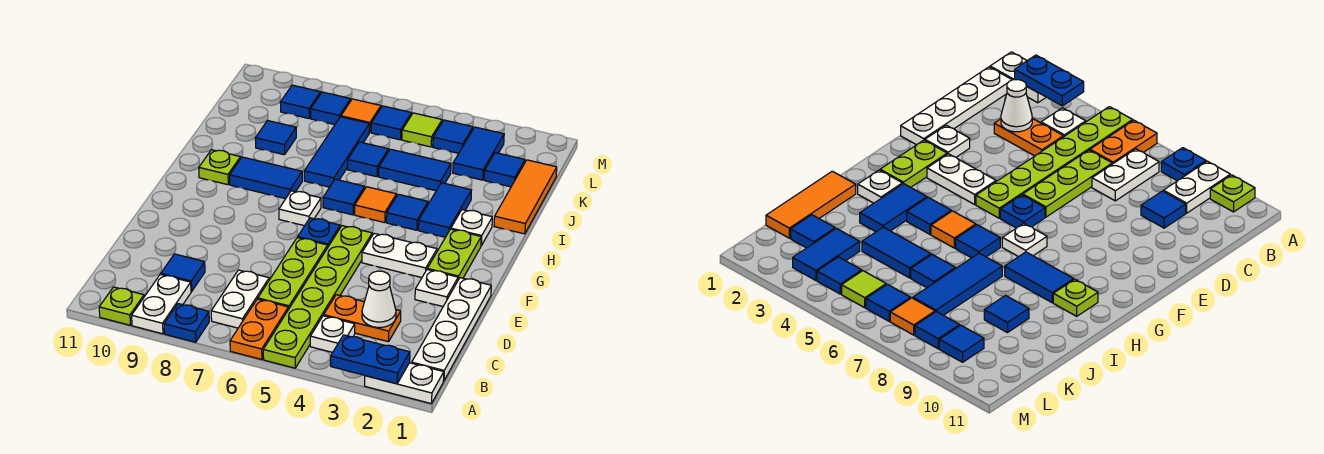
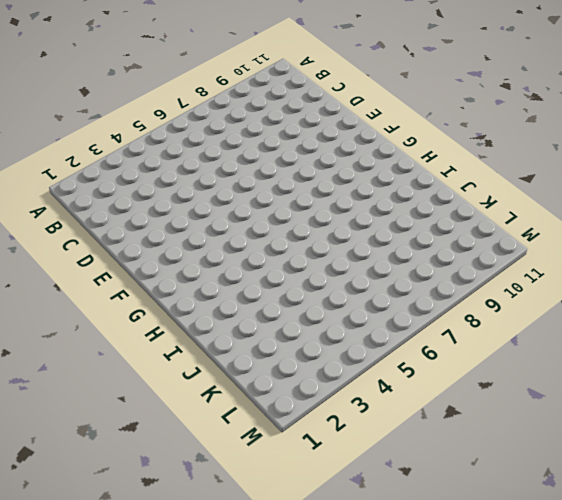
none -> white plate A1:A2 level 1
none -> lime plate A5:F5 level 1
none -> orange plate A6:B6 level 1
none -> blue plate A8 level 1

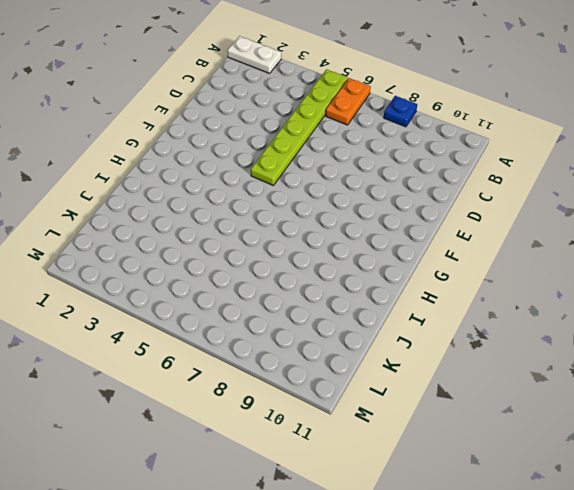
none -> white plate A9:B9 level 1
none -> lime plate A10 level 1
none -> white plate B1:E1 level 1
none -> white plate B4 level 1

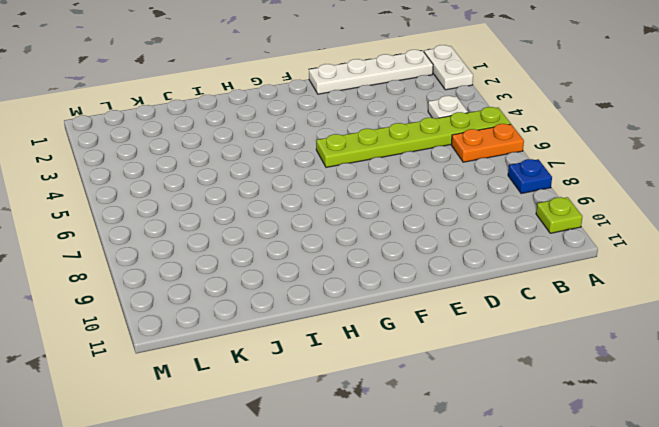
none -> white plate A9:B9 level 1
none -> white plate B7:C7 level 1
none -> orange plate C3:C4 level 1
none -> lime plate C6:E6 level 1

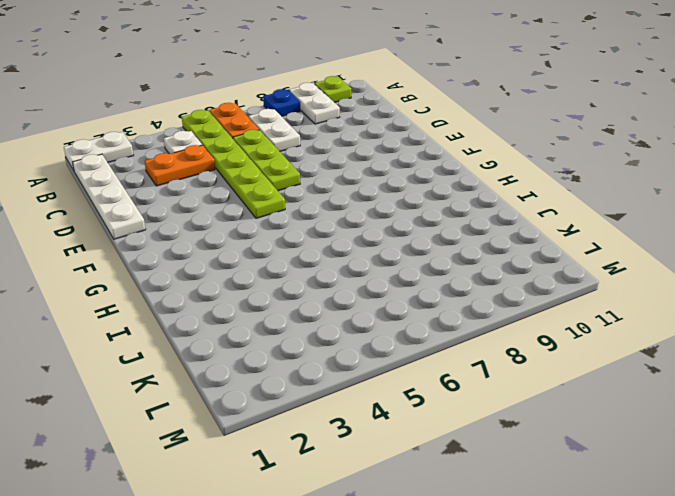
none -> blue tile C9 level 1
none -> white plate E2 level 1
none -> lime plate F2:G2 level 1
none -> white plate F3:F4 level 1

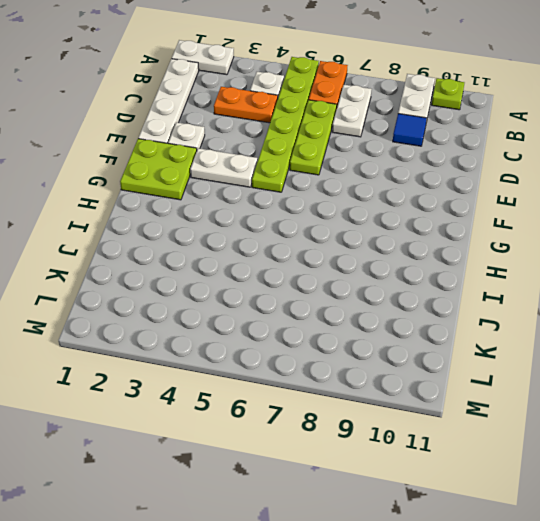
lime plate F1:G2 level 1 -> lime plate F2:G2 level 1
none -> blue plate A8 level 1
none -> blue plate F6 level 1
none -> white plate G7 level 1
none -> white plate H2 level 1

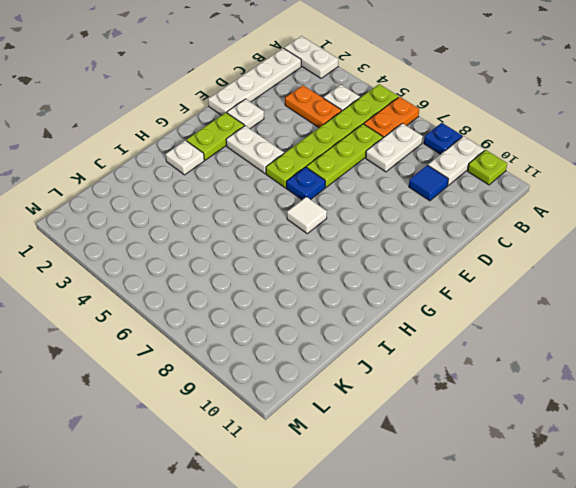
white tile G7 level 1 -> white plate G7 level 1
none -> blue tile H3:I3 level 1
none -> blue tile H4 level 1
none -> orange tile H5 level 1
none -> blue tile H6 level 1

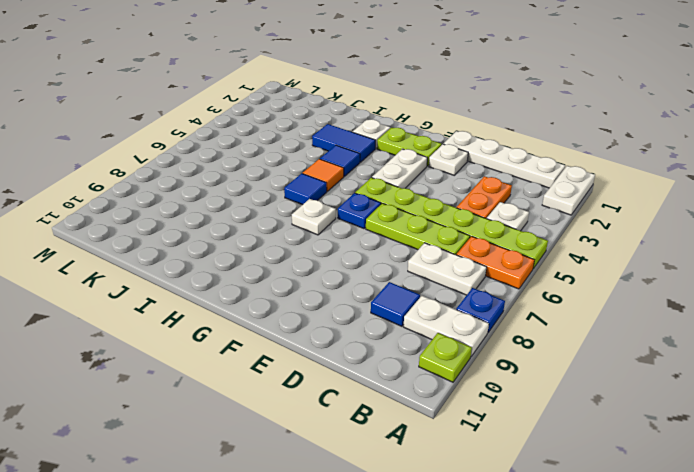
none -> blue tile H8:H9 level 1
none -> lime plate H10 level 1
none -> orange tile I1:K1 level 1
none -> blue tile I7:K7 level 1

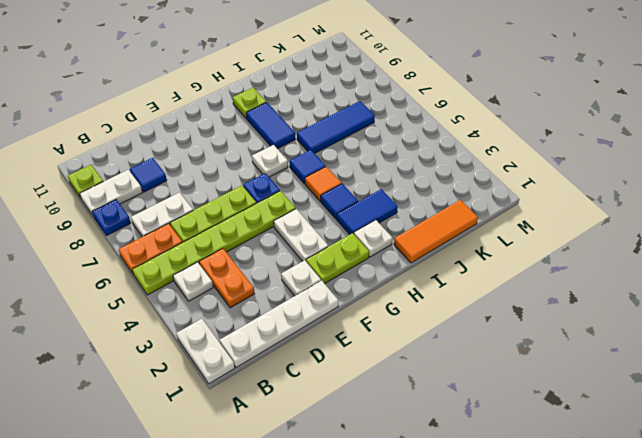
none -> blue tile J4:J5 level 1
none -> blue tile J6 level 1
none -> blue tile J9 level 1
none -> blue tile K2 level 1

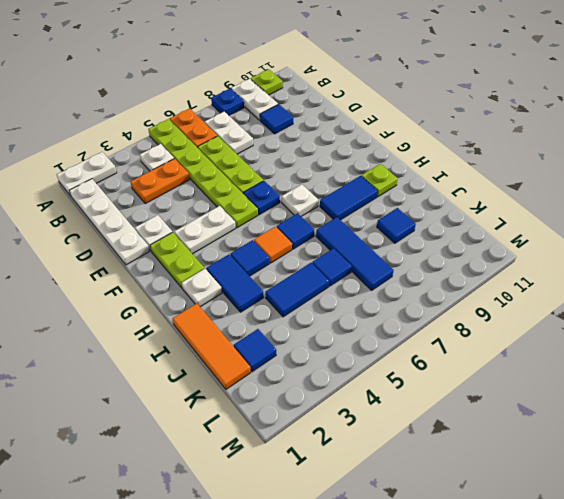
none -> blue tile K3:L3 level 1
none -> blue tile L4 level 1
none -> lime tile L5 level 1
none -> blue tile L6 level 1

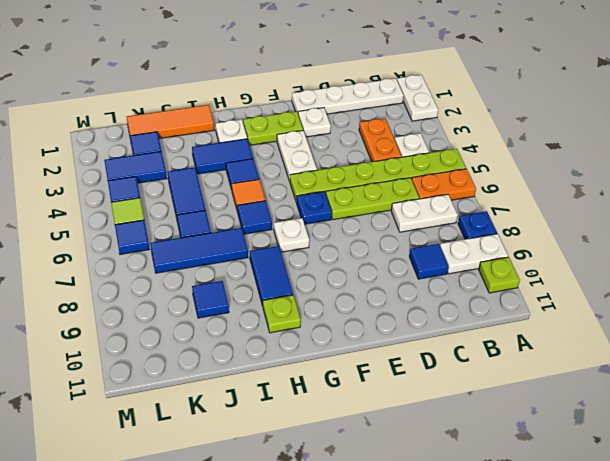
none -> orange tile L7 level 1
none -> blue tile L8 level 1
none -> blue tile L9 level 1
none -> blue plate A2:A3 level 2

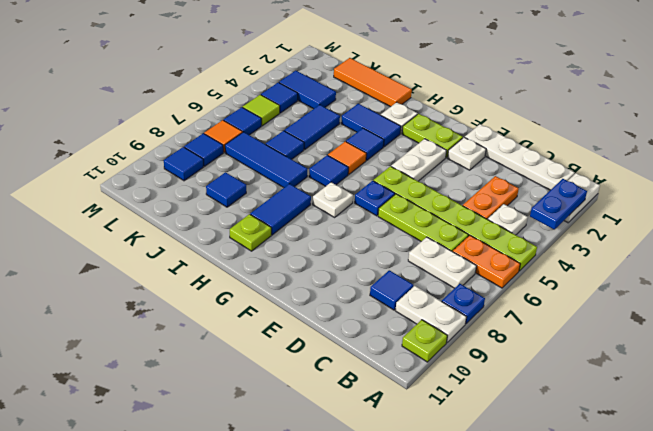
none -> blue tile K2 level 1
none -> white cone C3 level 2

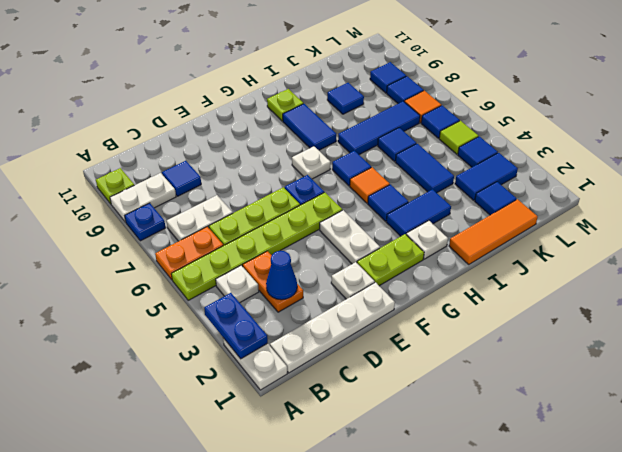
blue cone C3 level 2 -> white cone C3 level 2

